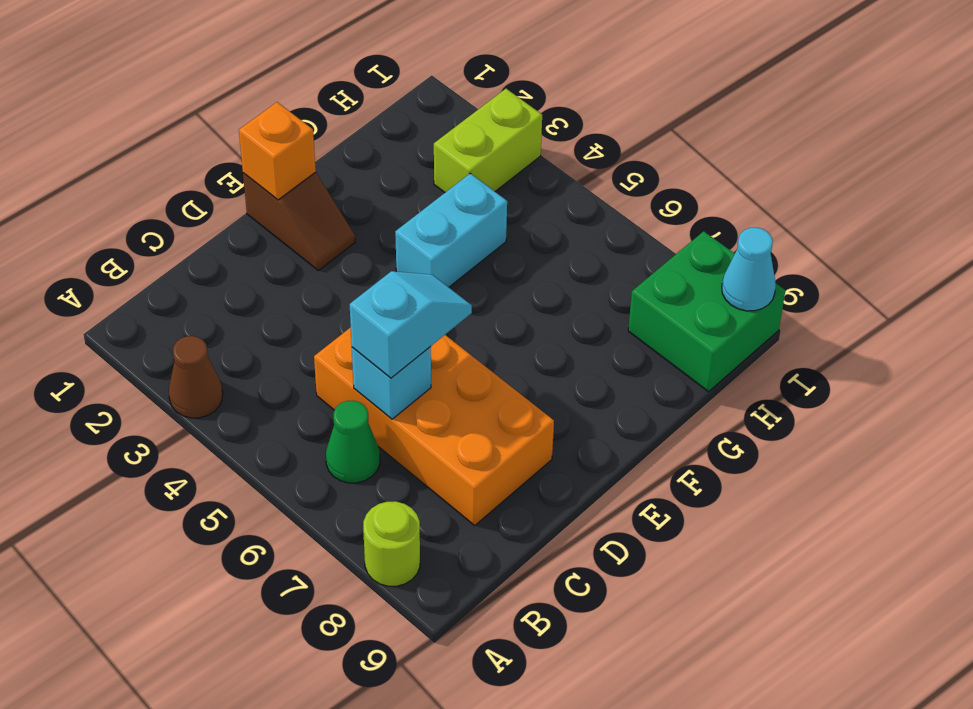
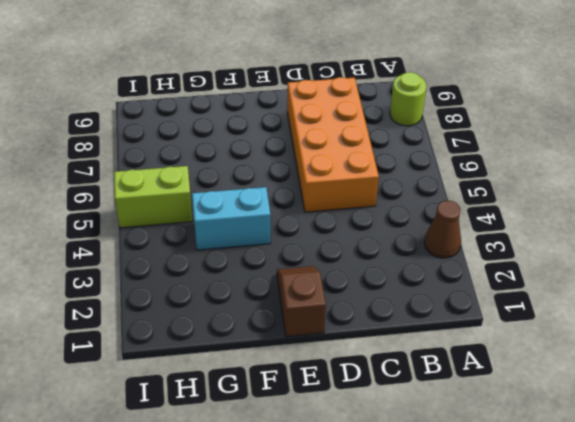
lime brick H5:I5 level 1 -> lime brick H3:I3 level 1
none -> green cone B6 level 1
none -> green brick H8:I9 level 1
none -> cyan brick C6 level 2

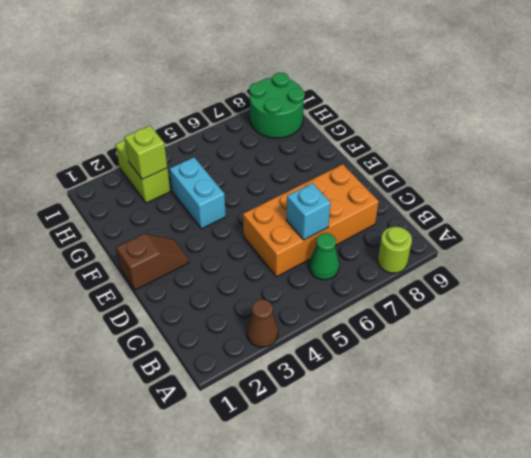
lime brick H3 level 2 -> none
green round brick H8:I9 level 1 -> green brick H8:I9 level 1
none -> orange brick E1 level 2
none -> cyan cone I9 level 2
none -> cyan slope C6:D6 level 3 top C

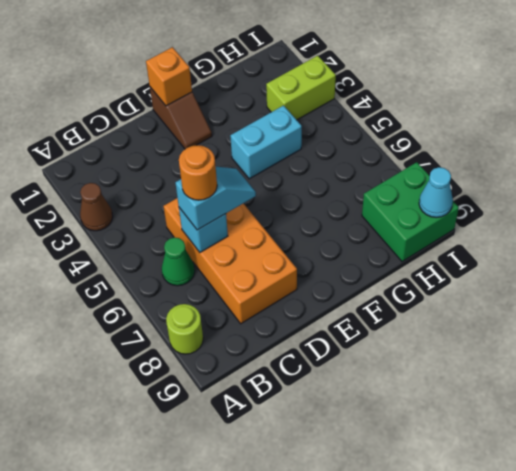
orange round brick C6 level 4 -> none

